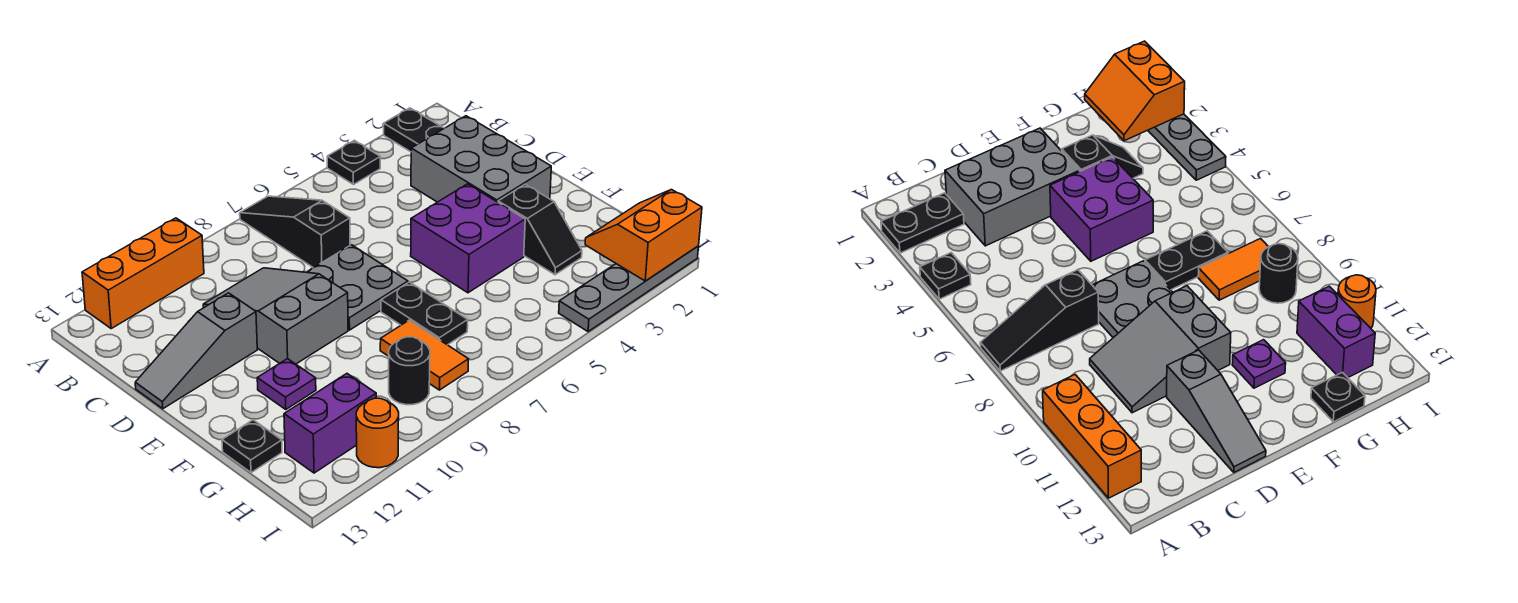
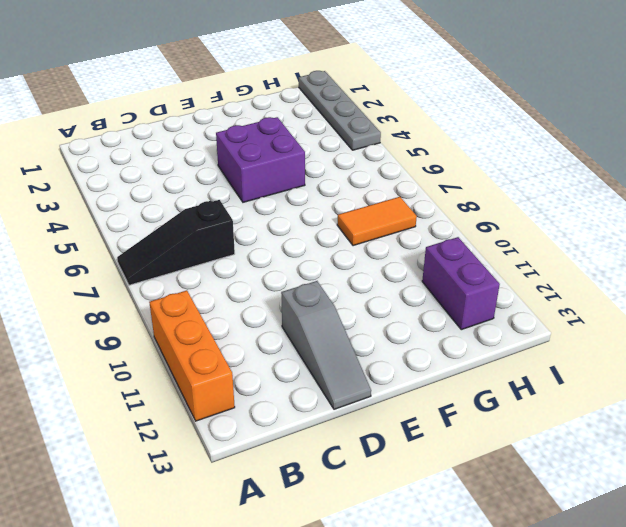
none -> black plate A2:B2 level 1
none -> black plate A4 level 1
none -> grey brick C2:E3 level 1

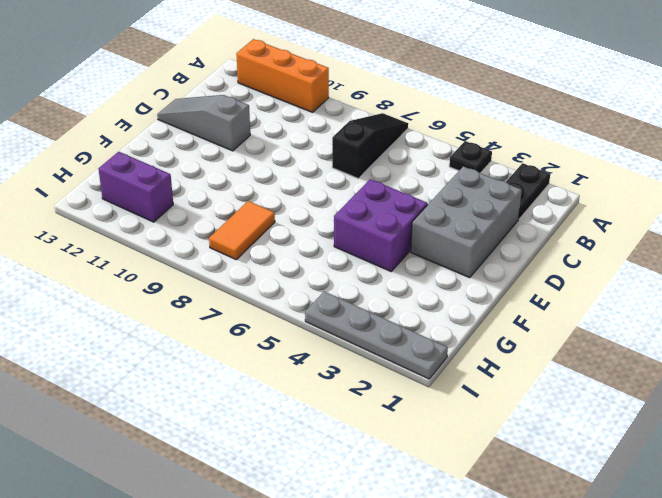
none -> grey slope C9:E10 level 1 top E
none -> grey plate D7:E8 level 1
none -> black slope F3:G3 level 1 top F

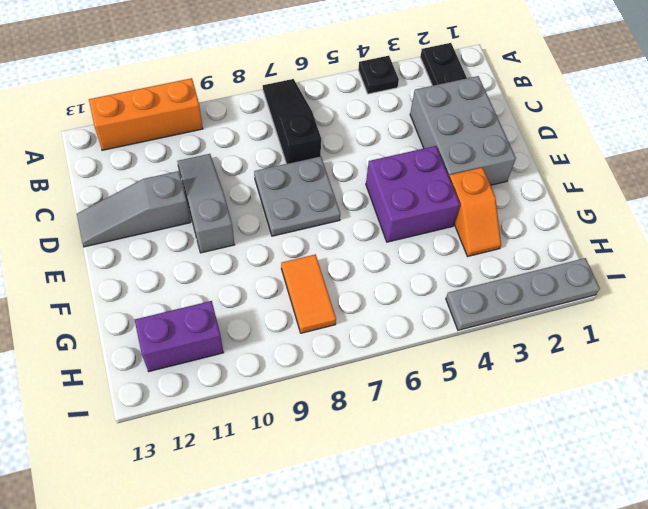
grey slope C10:E10 level 1 top E -> grey slope C9:E10 level 1 top E
orange slope F3:G3 level 1 top F -> black slope F3:G3 level 1 top F
none -> black plate F7:G7 level 1
none -> purple plate F11 level 1
none -> black plate G13 level 1

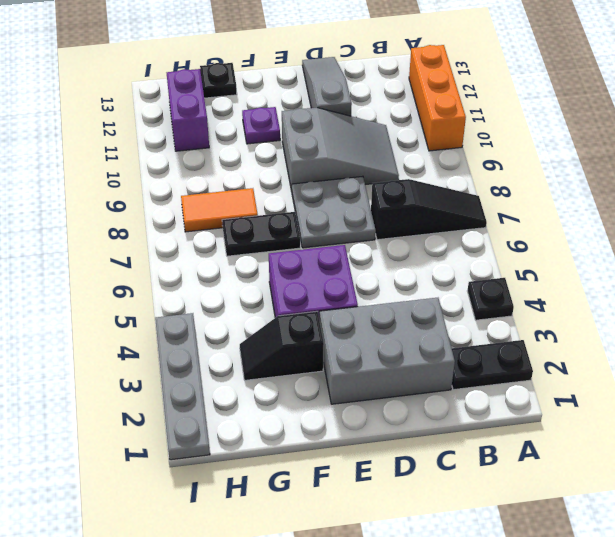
none -> black round brick H9 level 1
none -> orange round brick I11 level 1
none -> orange slope H1:I2 level 2 top I

